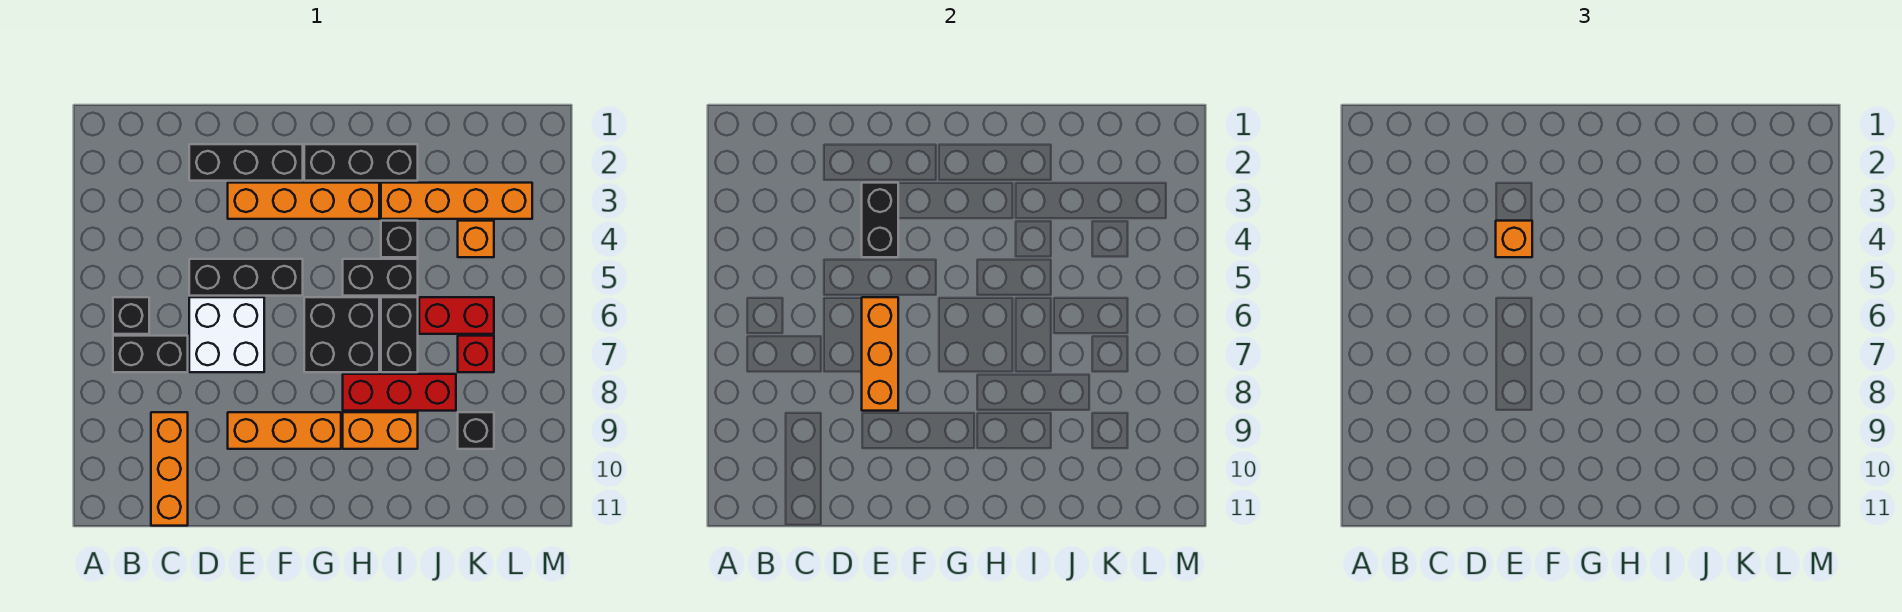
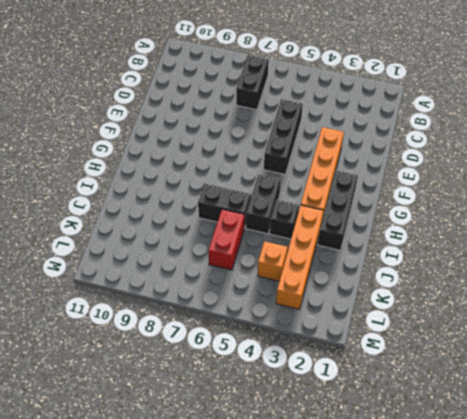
none -> black brick B6 level 1
none -> orange brick C9:C11 level 1
none -> black brick D2:F2 level 1

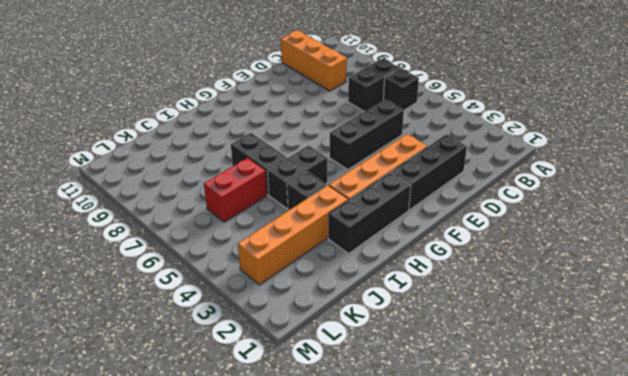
none -> white brick D6:E7 level 1
none -> orange brick E9:G9 level 1
none -> black brick G6:H7 level 1

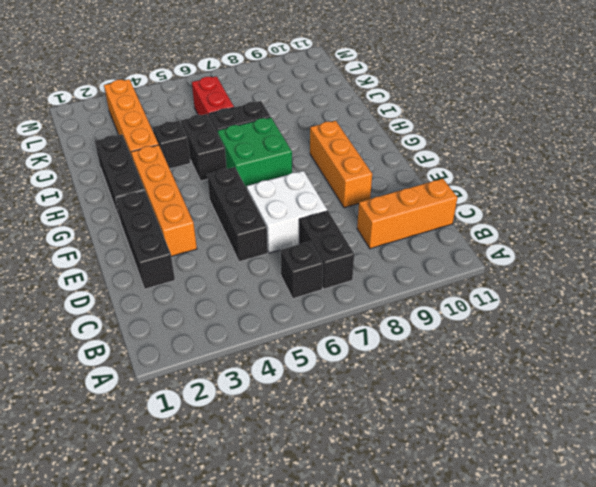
green brick G6:H7 level 1 -> black brick G6:H7 level 1
none -> red brick H8:J8 level 1
none -> orange brick H9:I9 level 1
none -> orange brick K4 level 1

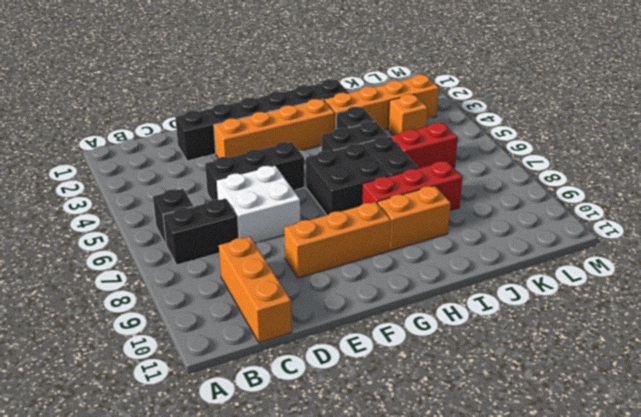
none -> red brick K7 level 1
none -> black brick K9 level 1
none -> black brick E3:E4 level 2

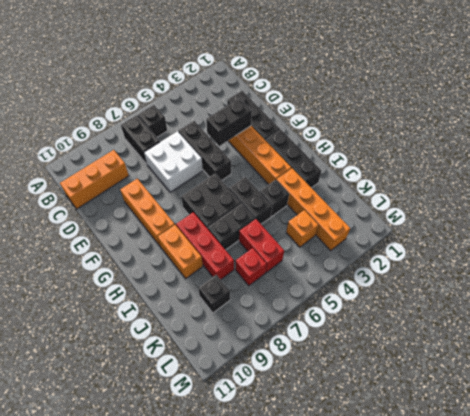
none -> orange brick E6:E8 level 2
none -> orange brick E4 level 3

